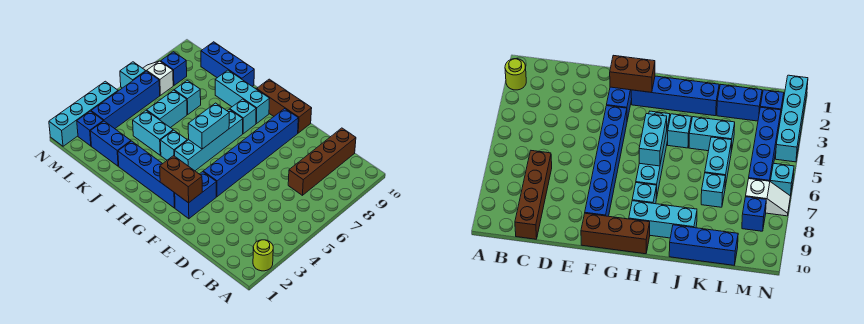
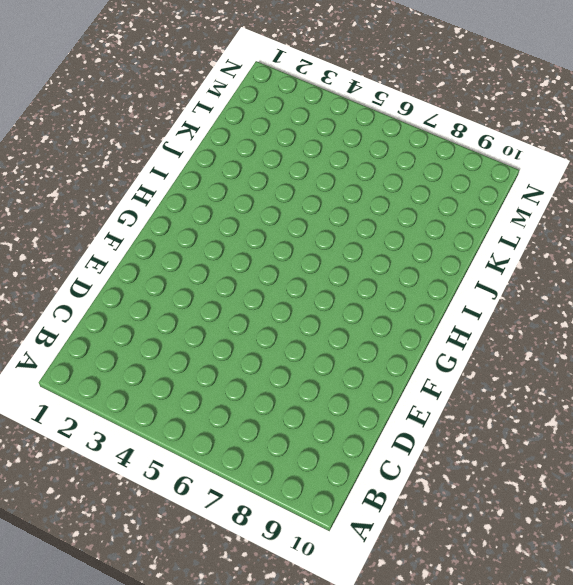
none -> lime round brick A2 level 1
none -> brown brick C7:C10 level 1
none -> blue brick F2:F3 level 1

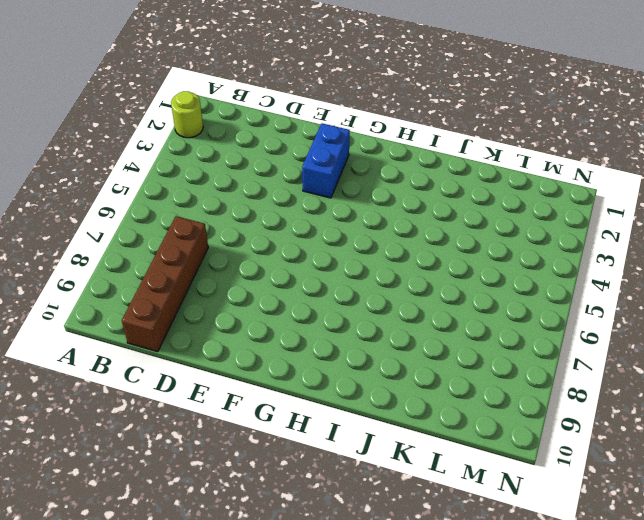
none -> blue brick F4:F9 level 1
none -> brown brick F10:H10 level 1
none -> blue brick G2:J2 level 1

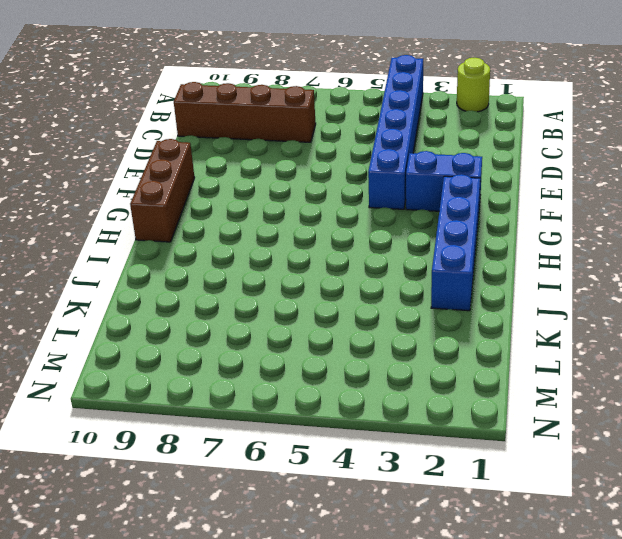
blue brick A4:F4 level 1 -> blue brick F4:F9 level 1
none -> cyan brick H4:H7 level 1
none -> cyan brick H8 level 1
none -> cyan brick H9:J9 level 1

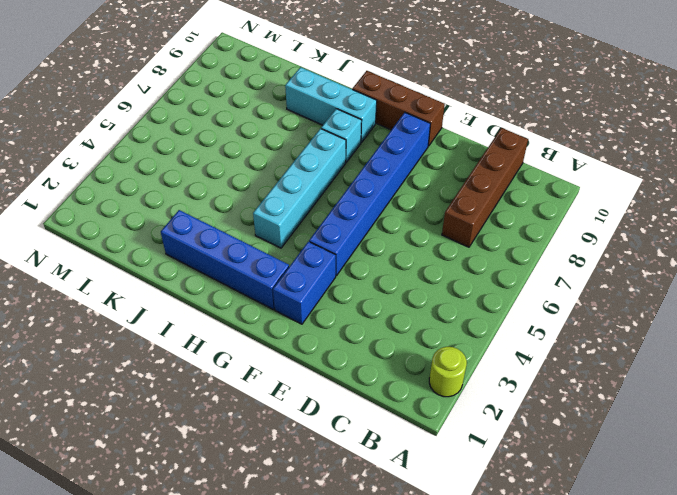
none -> cyan brick I4 level 1
none -> cyan brick J4:K4 level 1
none -> blue brick J10:L10 level 1

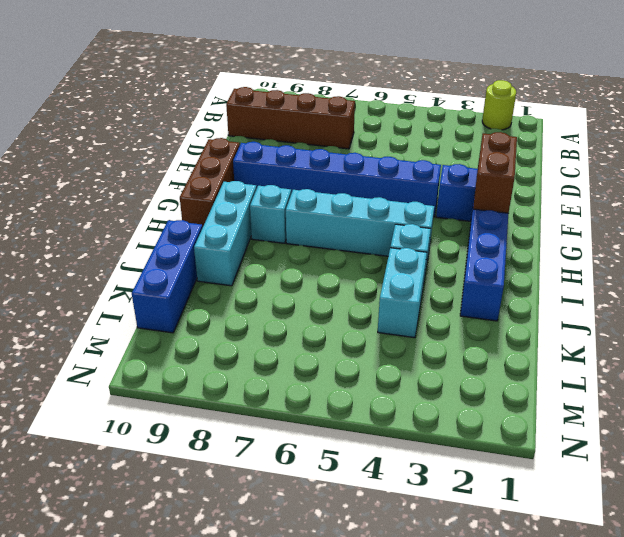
none -> blue brick K2:L2 level 1
none -> cyan brick K5:K6 level 1
none -> cyan brick K7 level 1

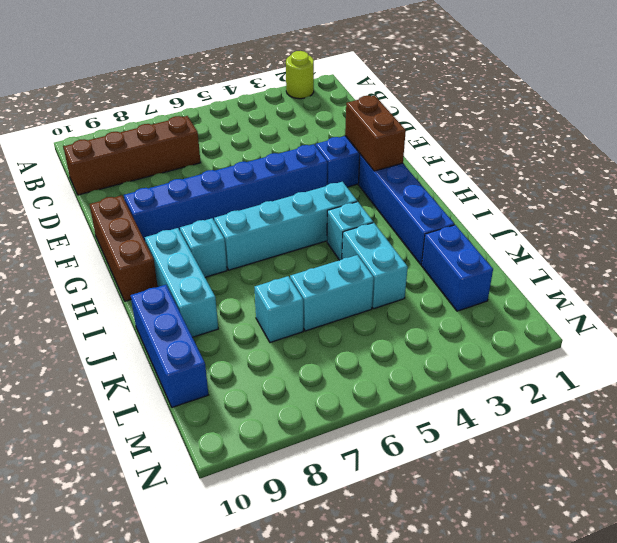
none -> blue brick M2 level 1
none -> blue brick M3:M6 level 1
none -> white slope M7:N7 level 1 top M

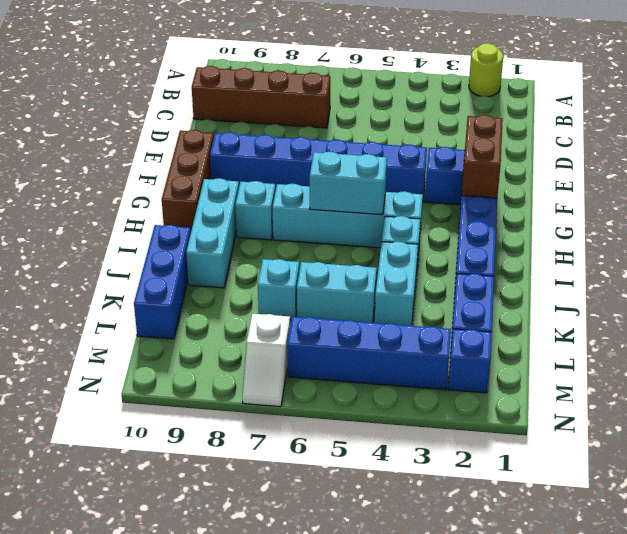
none -> blue brick M8 level 1
none -> cyan brick N1:N4 level 1
none -> cyan brick N6 level 1

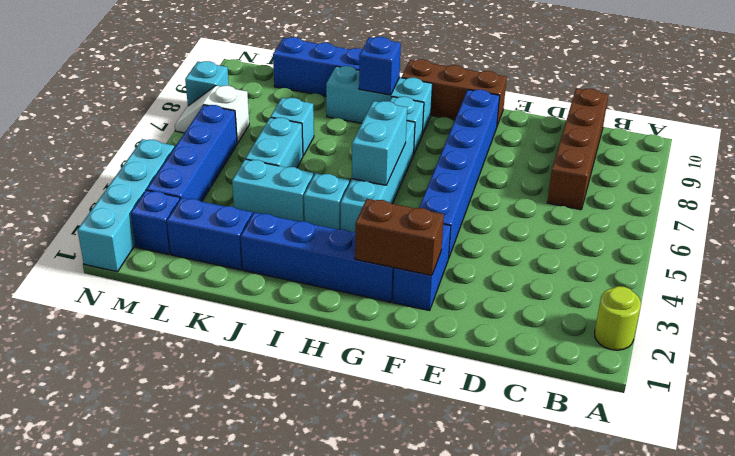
blue brick I9 level 2 -> blue brick M8 level 1
cyan brick N8 level 1 -> cyan brick N6 level 1

